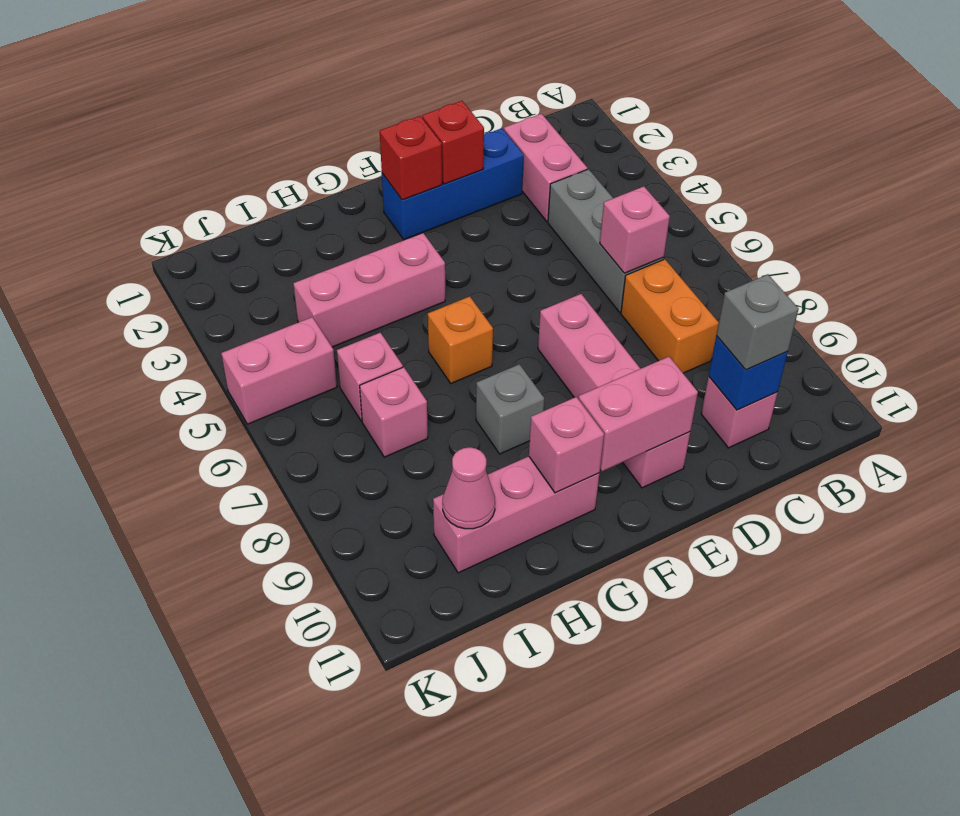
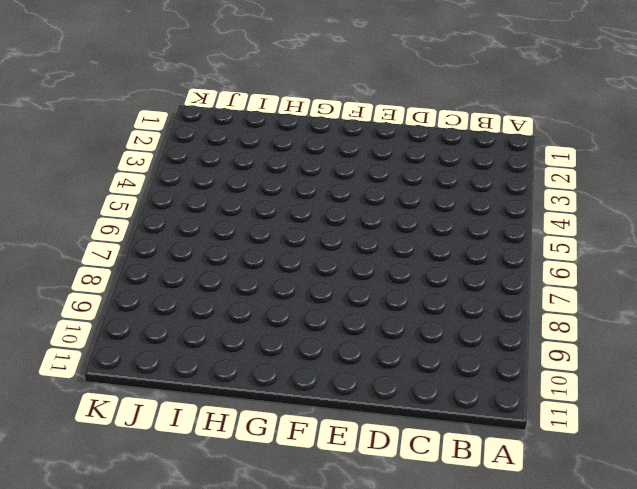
none -> pink brick C2:C3 level 1
none -> grey brick C4:C6 level 1
none -> orange brick C7:C8 level 1

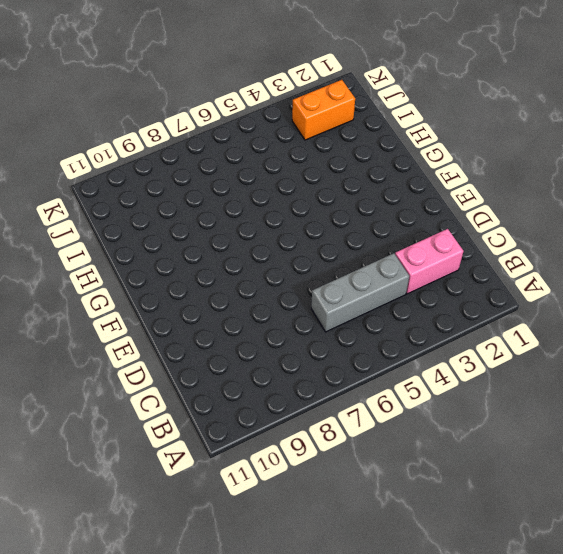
orange brick J2:J3 level 1 -> orange brick C7:C8 level 1
none -> pink brick C10 level 1
none -> blue brick D2:F2 level 1
none -> pink brick E7:E10 level 1

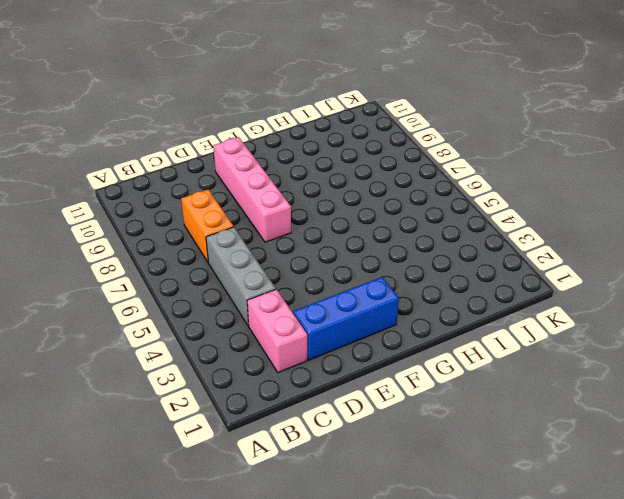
none -> pink brick C10 level 1
none -> pink brick G4:I4 level 1
none -> orange brick G6 level 1

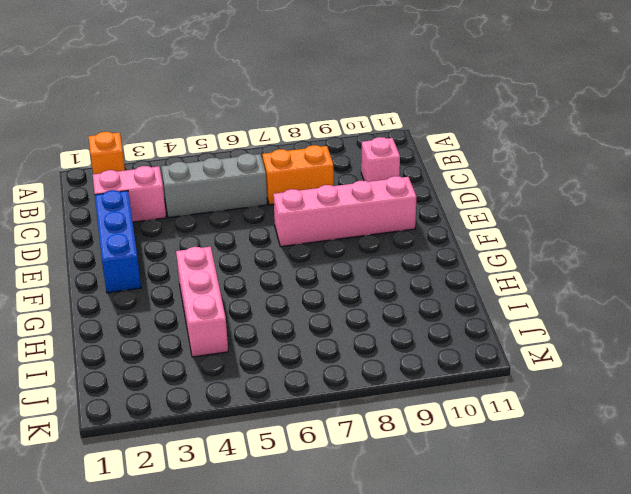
orange brick A2 level 1 -> orange brick G6 level 1
none -> grey brick G8 level 1
none -> pink brick G10:I10 level 1
none -> pink brick I6 level 1

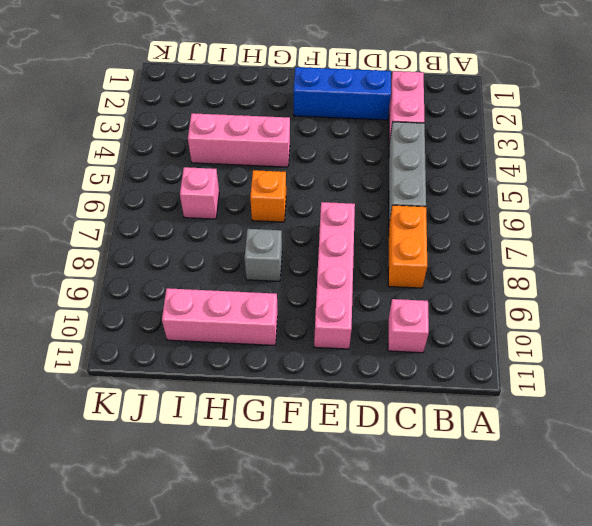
none -> pink brick I7 level 1
none -> pink brick J5:K5 level 1
none -> pink brick C6 level 2

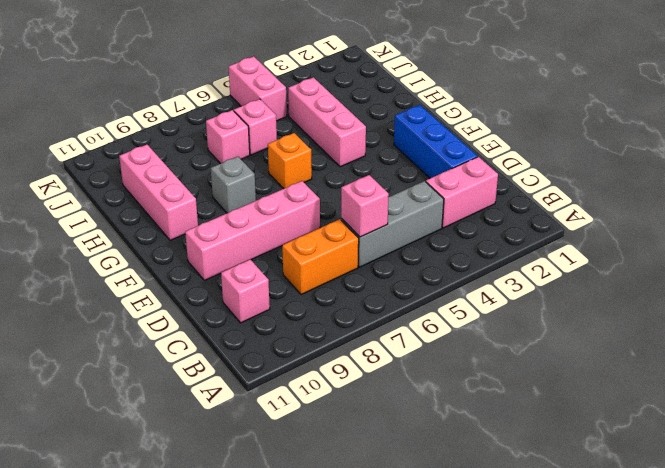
none -> blue brick C10 level 2
none -> red brick E2 level 2
none -> pink brick E10:F10 level 2

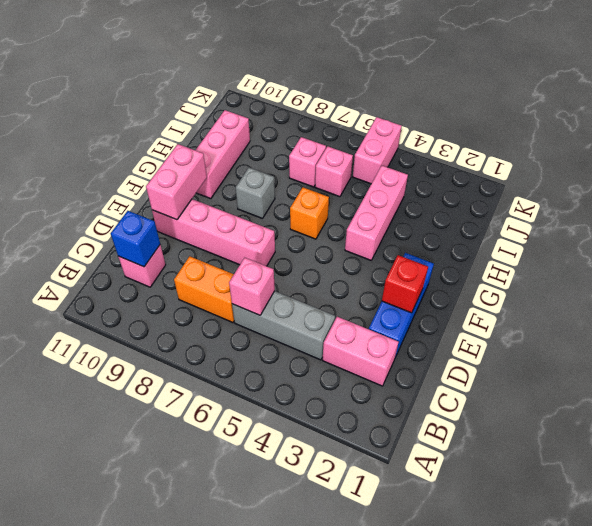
none -> red brick F2 level 2
none -> pink brick G10 level 2
none -> pink cone I10 level 2

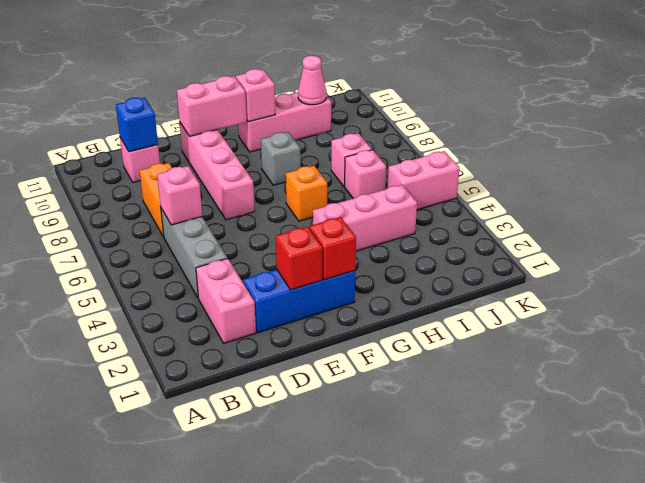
none -> grey brick C10 level 3

